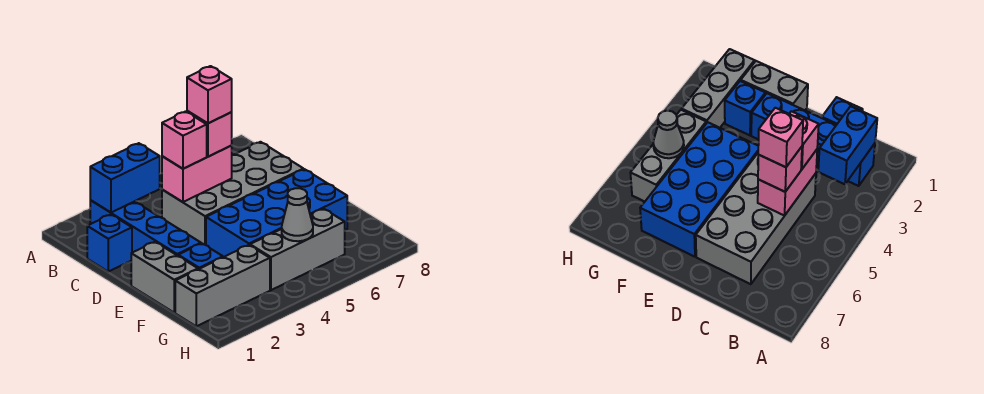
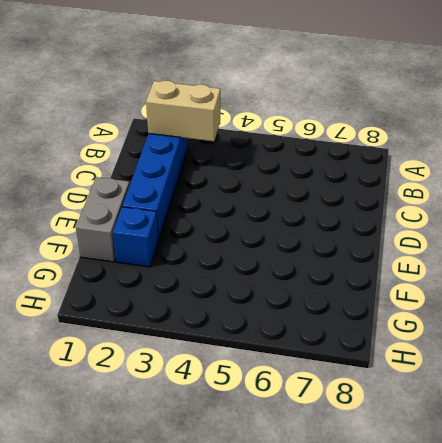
tan brick B2:B3 level 2 -> blue brick B2:B3 level 2
none -> blue brick C1 level 1
none -> grey brick C4:D7 level 1
none -> blue brick E4:F7 level 1

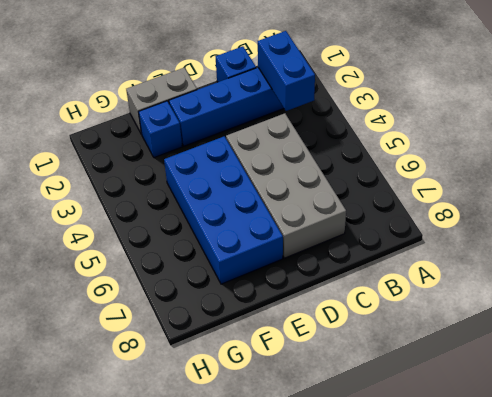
none -> grey brick G1:G3 level 1
none -> grey brick G4:G6 level 1
none -> pink brick C4:C5 level 2

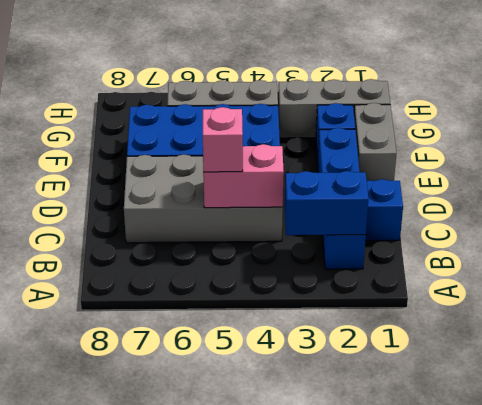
none -> grey cone G5 level 2
none -> pink brick C4 level 3
none -> pink brick C5 level 4

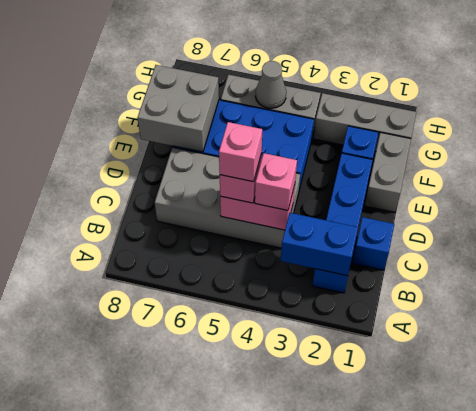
grey brick E7:F8 level 2 -> none

